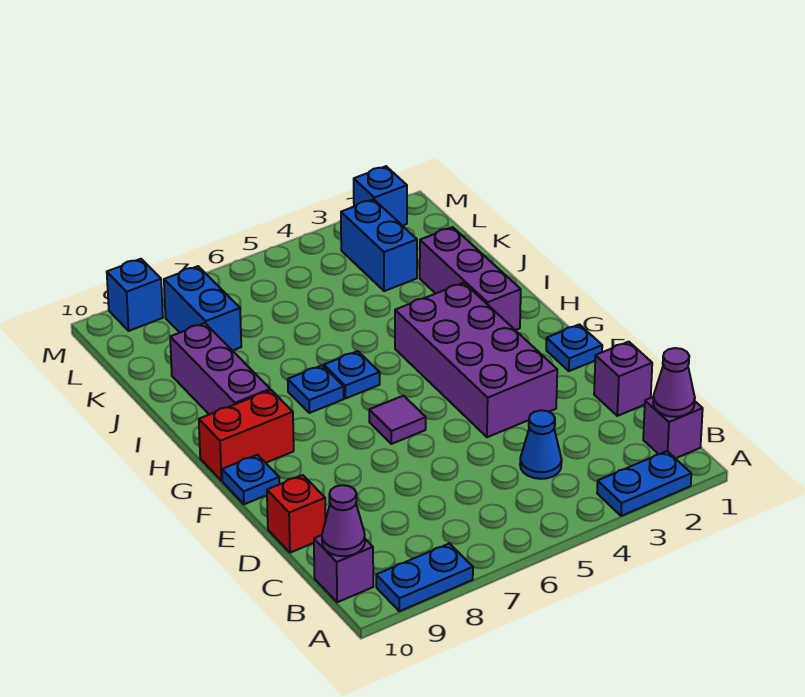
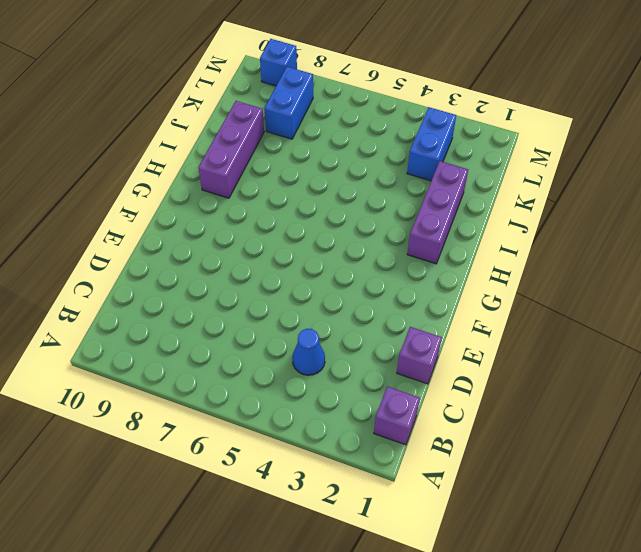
none -> blue plate A2:A3 level 1
none -> blue plate A8:A9 level 1
none -> purple brick B10 level 1

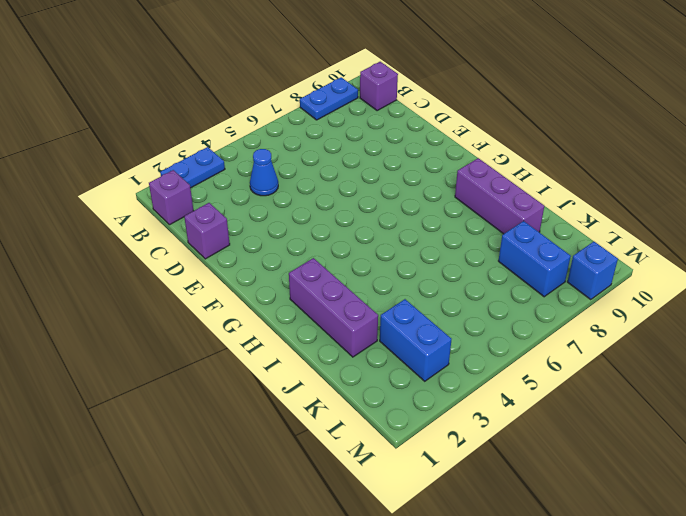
none -> red brick D10 level 1
none -> purple brick E3:H4 level 1
none -> blue plate F1 level 1

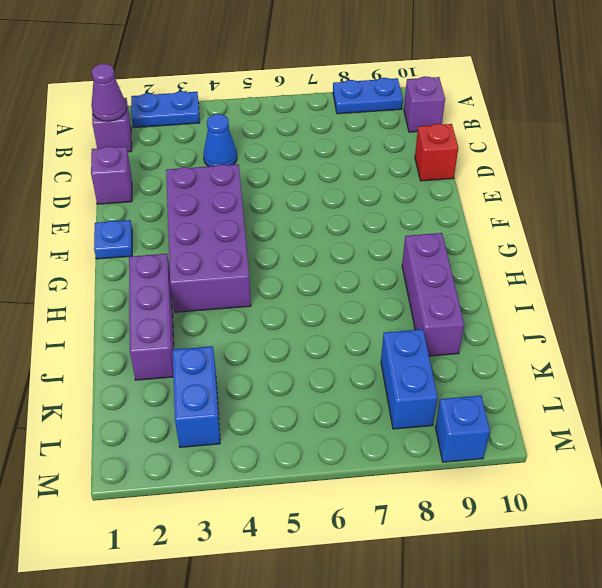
none -> purple tile F6 level 1
none -> blue plate F10 level 1
none -> red brick G9:G10 level 1

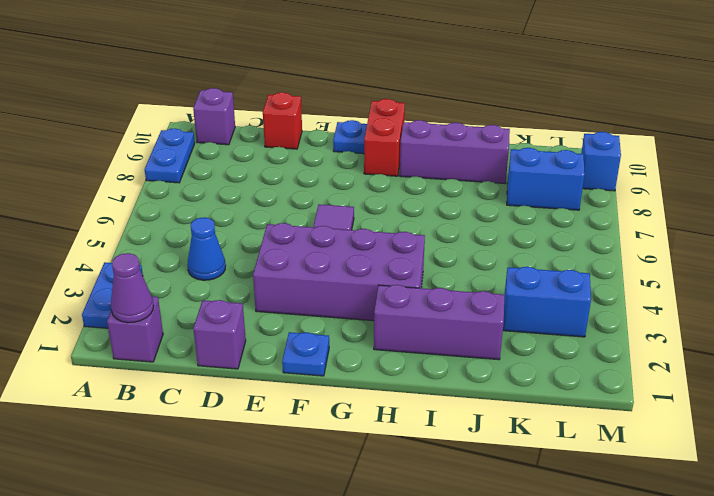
none -> blue plate H6 level 1
none -> blue plate H7 level 1
none -> blue brick M2 level 1

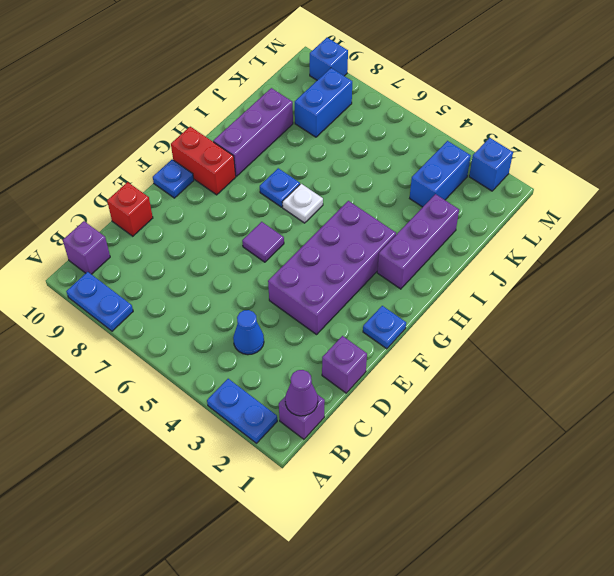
white plate H6 level 1 -> blue plate H6 level 1
none -> purple cone B10 level 2

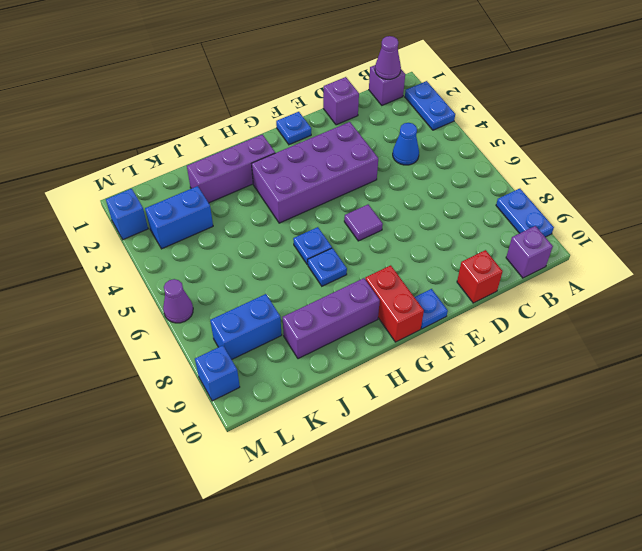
purple cone M6 level 1 -> purple cone B10 level 2

